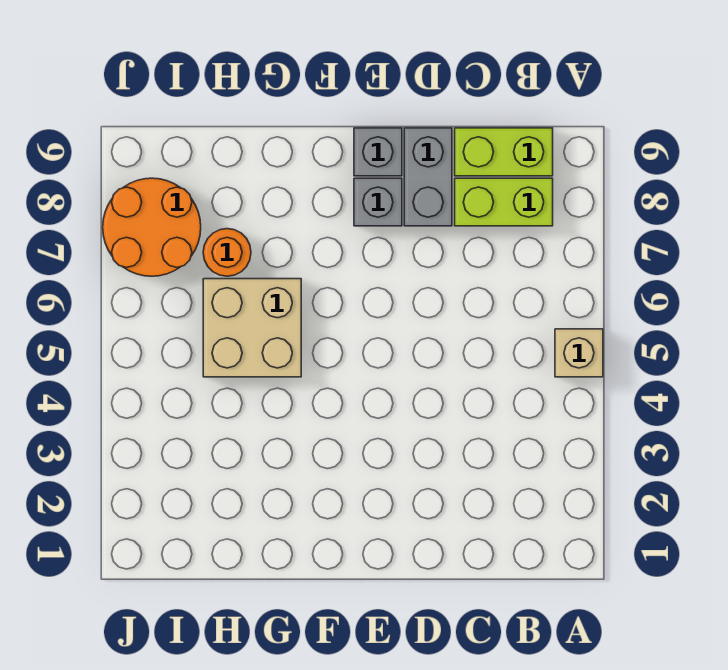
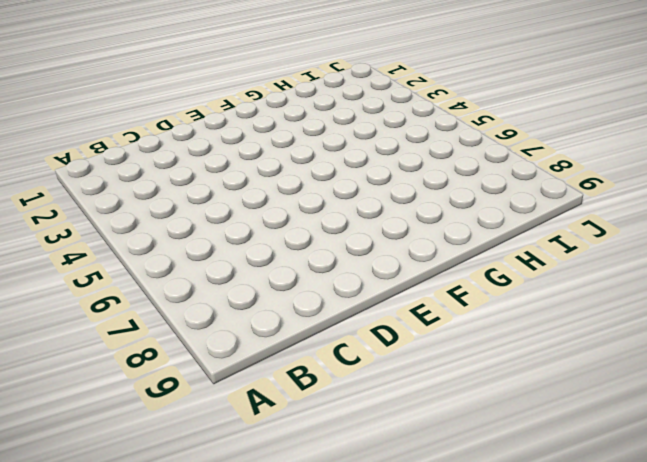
none -> tan brick A5 level 1
none -> lime brick B8:C8 level 1

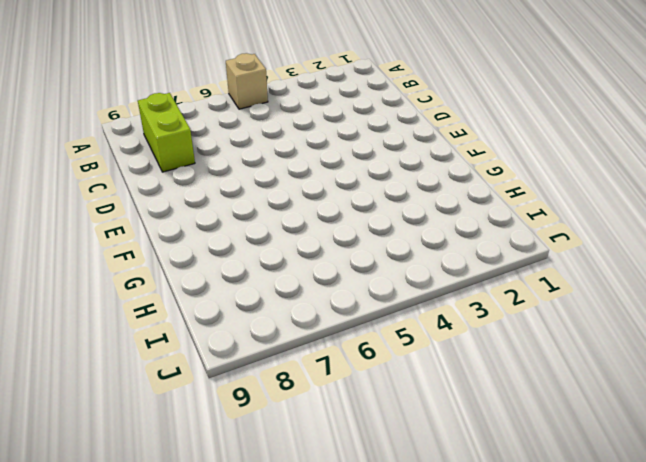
none -> lime brick B9:C9 level 1
none -> grey brick D8:D9 level 1

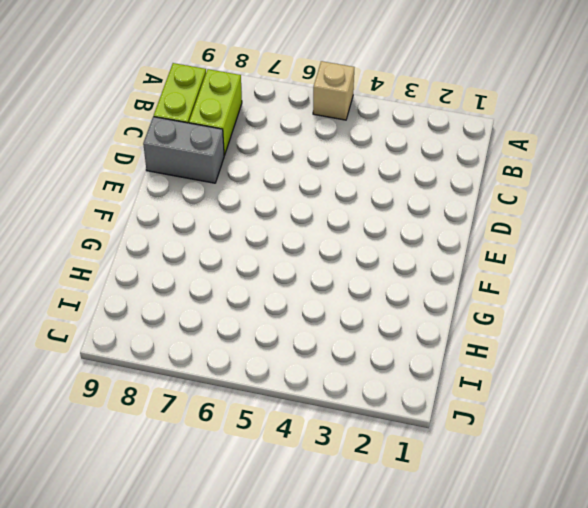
none -> grey brick E8 level 1
none -> grey brick E9 level 1

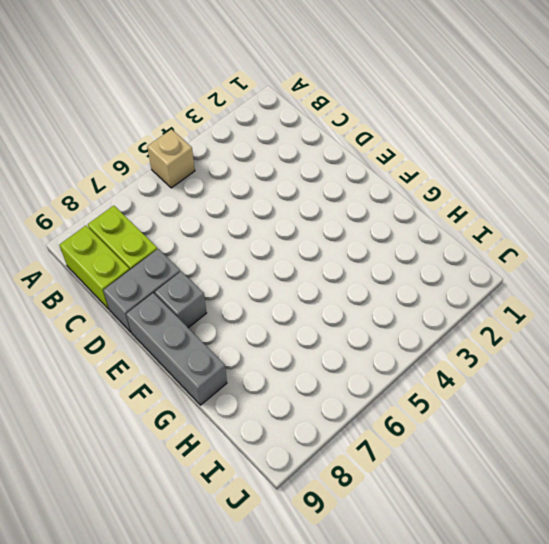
grey brick E9:G9 level 1 -> grey brick E9 level 1
none -> tan brick G5:H6 level 1
none -> orange round brick H7 level 1

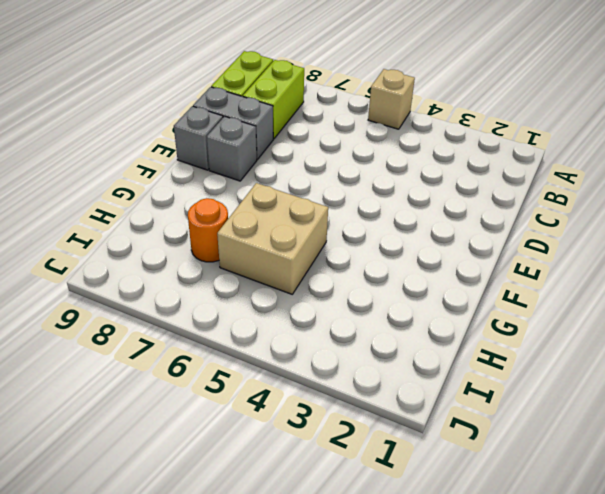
none -> orange round brick I7:J8 level 1

